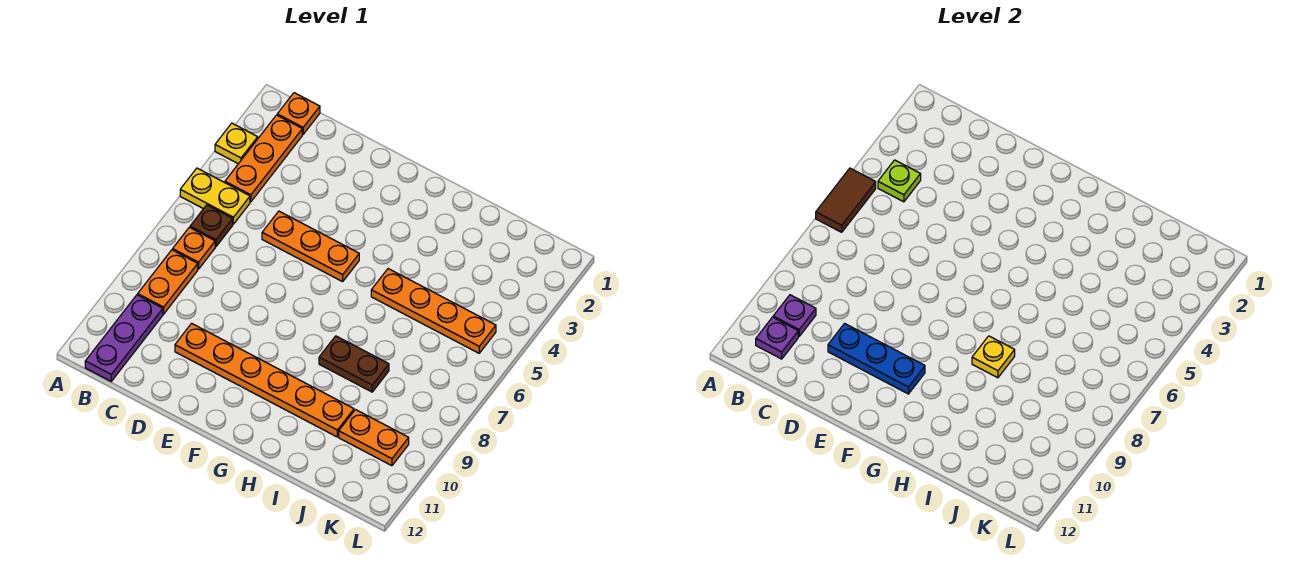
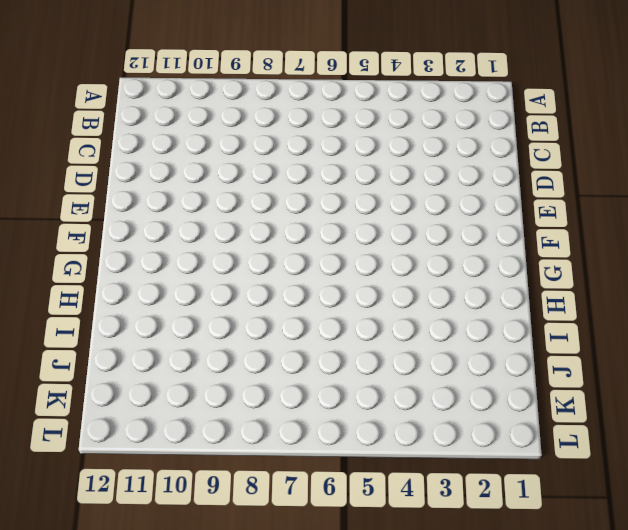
none -> yellow plate A3 level 1
none -> yellow plate A5:B5 level 1
none -> orange plate B1 level 1

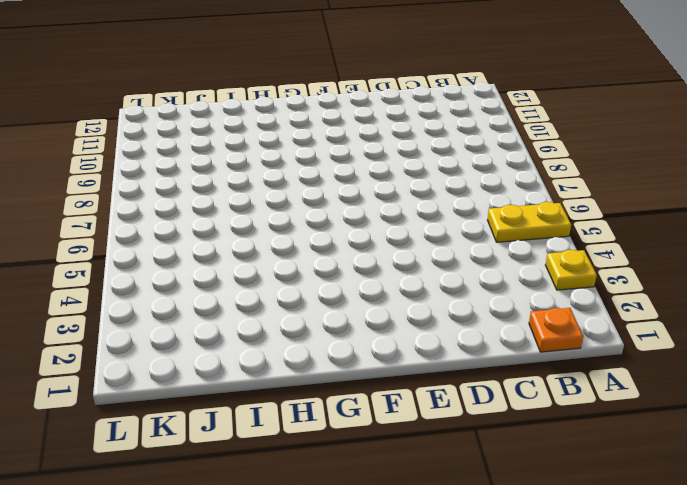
none -> orange plate B2:B4 level 1
none -> brown plate B6 level 1
none -> orange plate B7 level 1

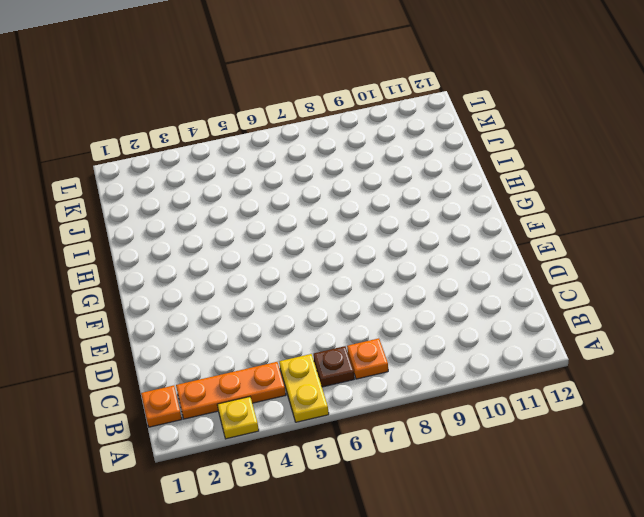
none -> orange plate B8:B9 level 1
none -> purple plate B10:B12 level 1
none -> orange plate D5:F5 level 1

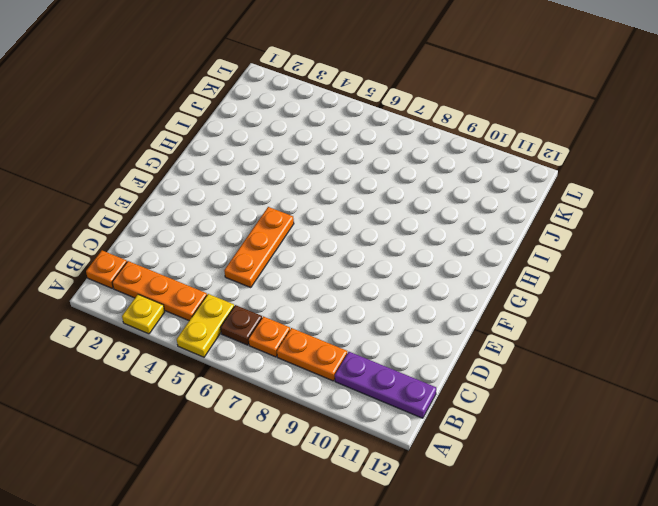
none -> orange plate D10:I10 level 1
none -> orange plate H5:K5 level 1
none -> brown plate H8:I8 level 1

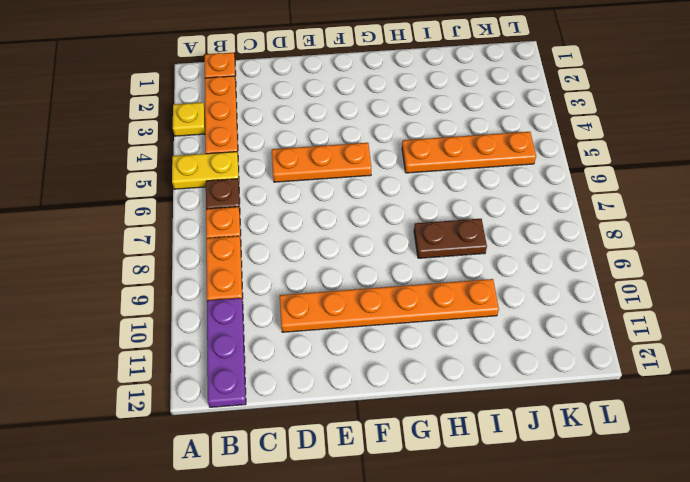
none -> orange plate J10:K10 level 1
none -> brown tile A5:A6 level 2
none -> lime plate B4 level 2

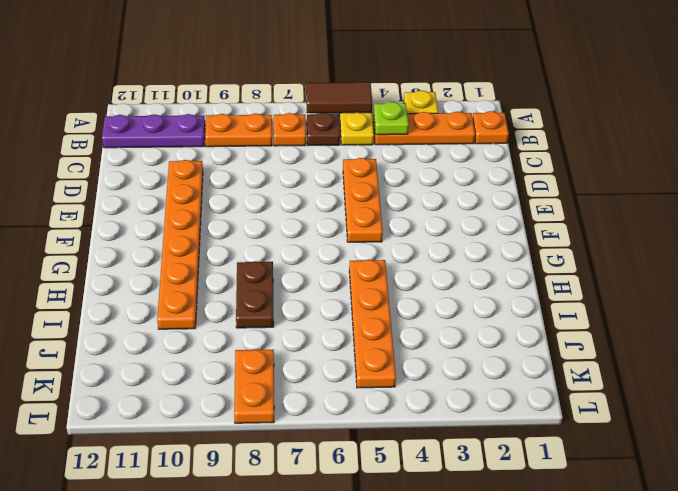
orange plate K8:L8 level 1 -> orange plate J10:K10 level 1
none -> purple plate B10 level 2
none -> purple plate B11 level 2
none -> blue plate D10:F10 level 2

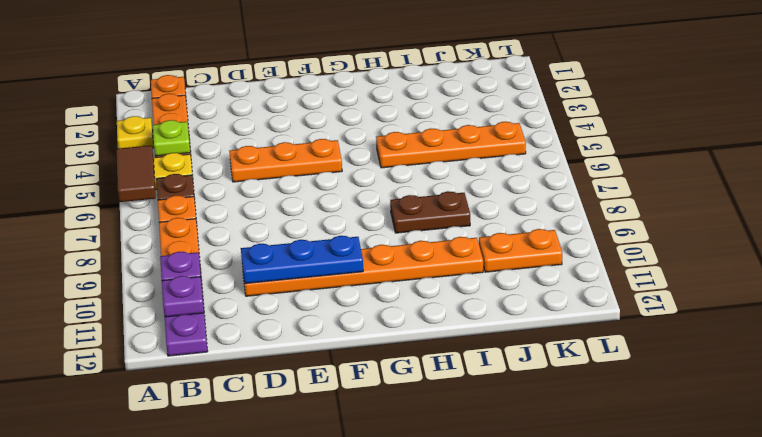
none -> yellow plate H8 level 2

